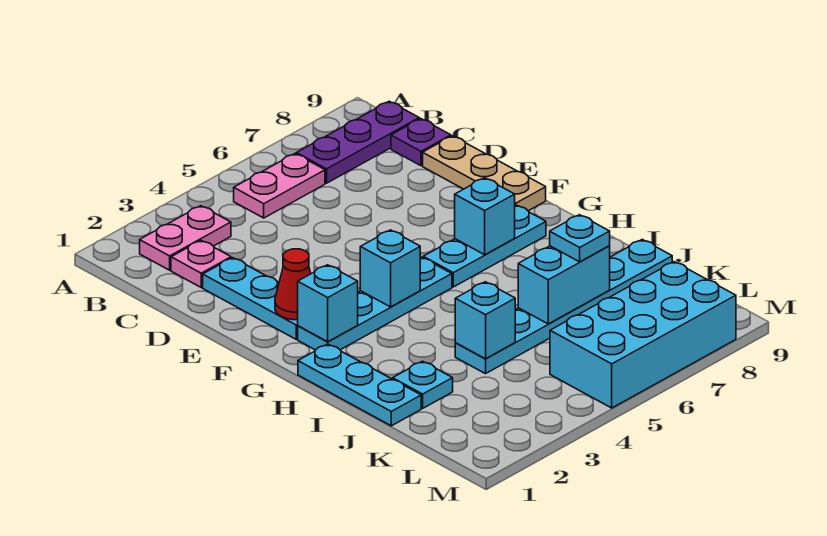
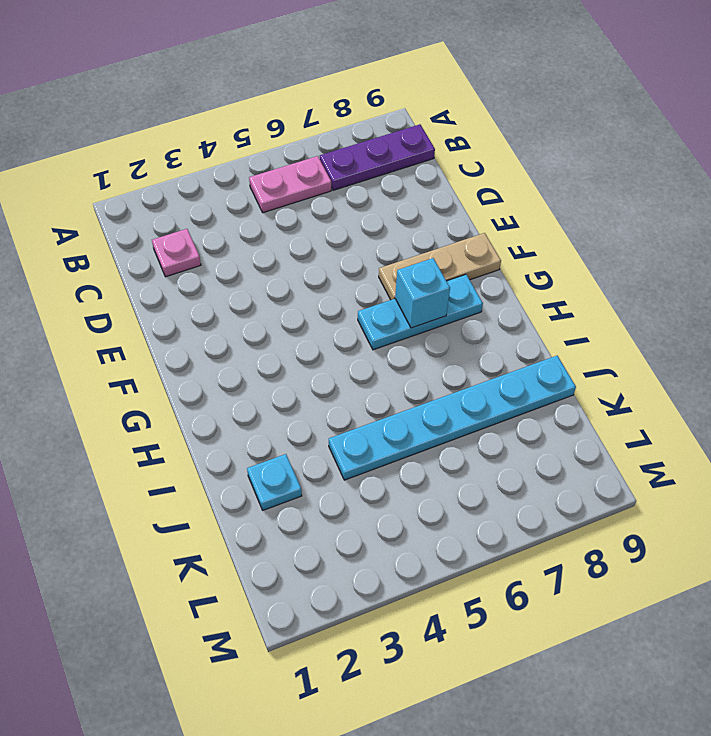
tan plate F7:F9 level 1 -> tan plate D9:F9 level 1
none -> pink plate B2:B3 level 1
none -> purple plate C9 level 1
none -> cyan plate D2:F2 level 1

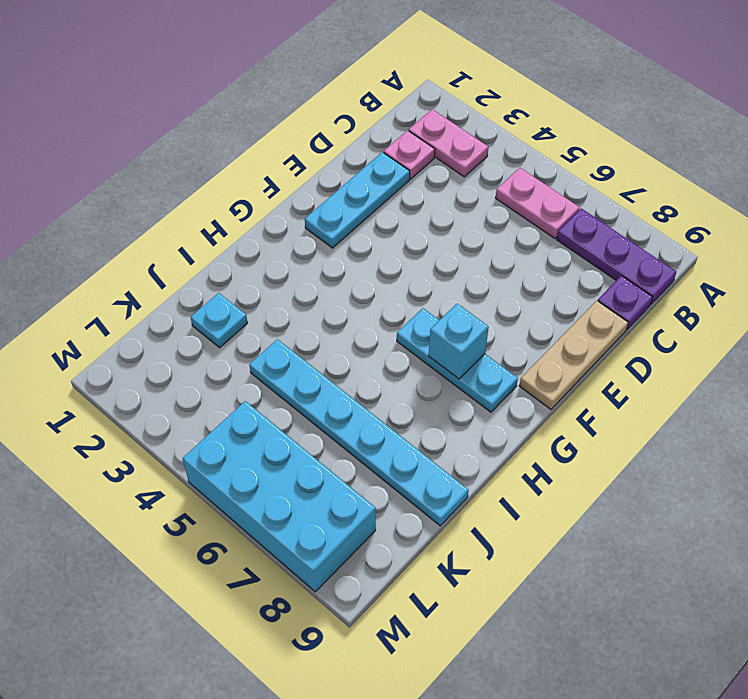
none -> cyan plate G2:G5 level 1
none -> cyan plate H1:J1 level 1
none -> red cone F2 level 2

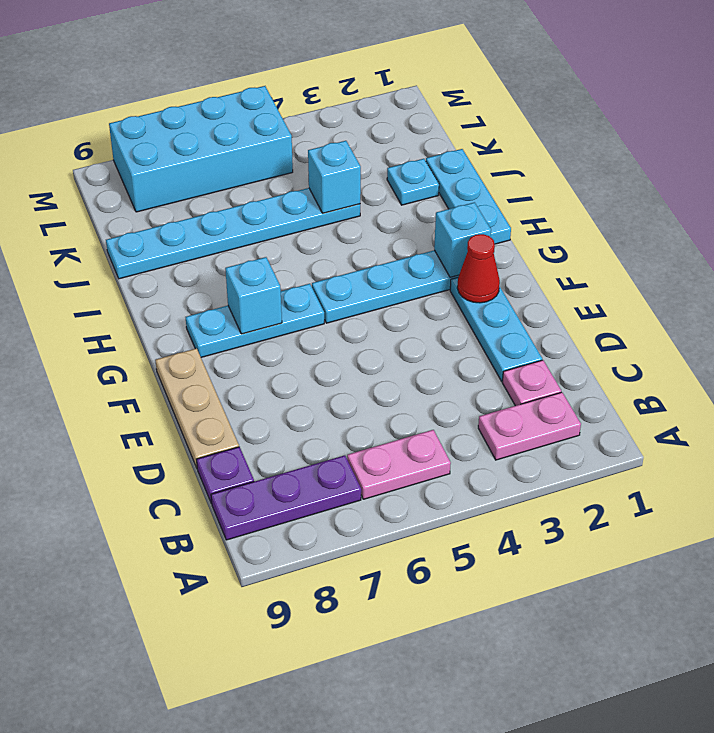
none -> cyan brick G4 level 2
none -> cyan brick J6:J7 level 2
none -> cyan plate J7 level 3

